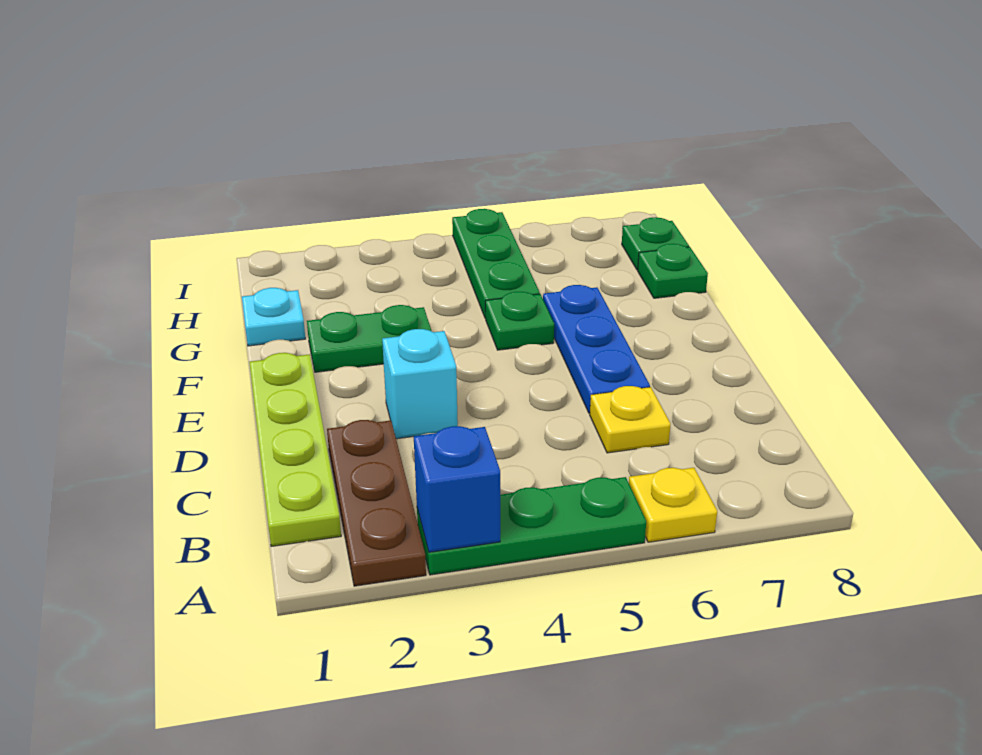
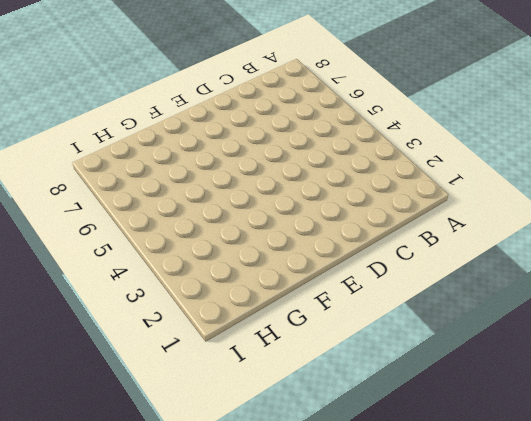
none -> brown plate A2:C2 level 1
none -> green plate A3:A5 level 1
none -> yellow plate A6 level 1

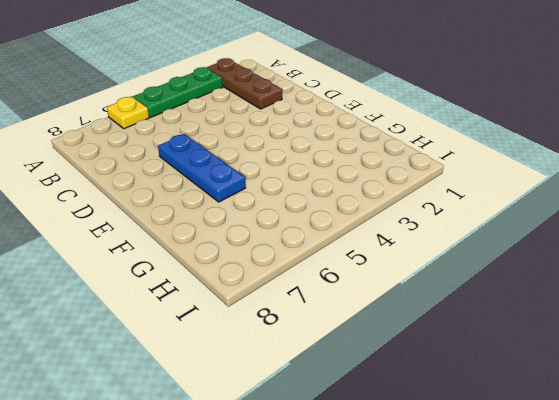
none -> lime plate B1:E1 level 1
none -> yellow plate C6 level 1
none -> cyan brick D3 level 1

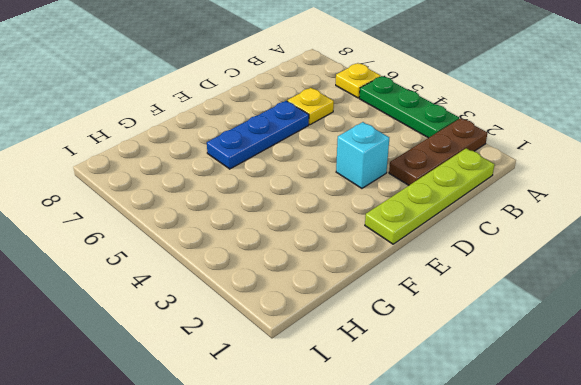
none -> green plate F2:F3 level 1
none -> green plate F5 level 1
none -> cyan plate G1 level 1

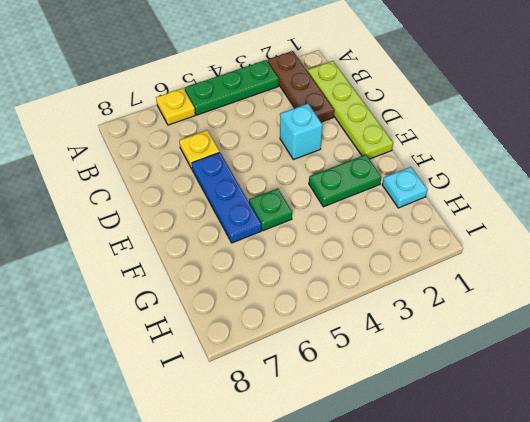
none -> green plate G5:I5 level 1
none -> green plate G8 level 1
none -> green plate H8 level 1

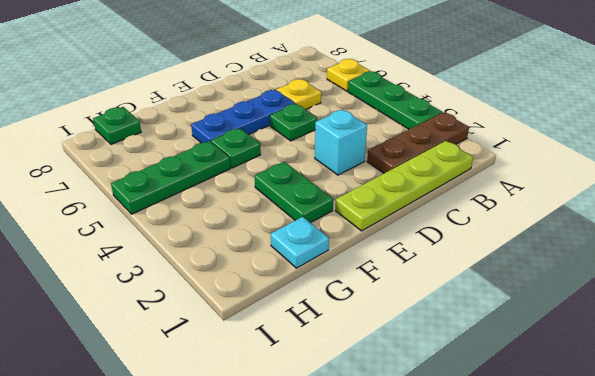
green plate D5 level 1 -> green plate G8 level 1
none -> blue brick A3 level 2

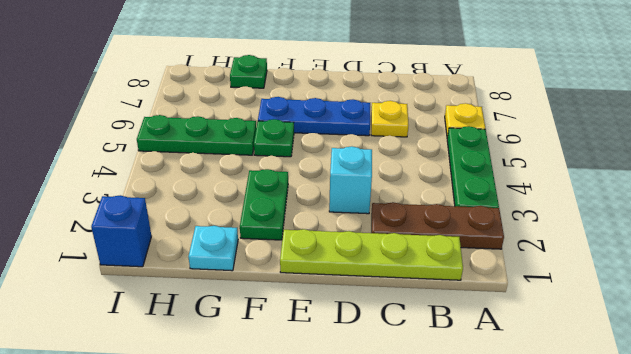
blue brick I1 level 1 -> blue brick A3 level 2
none -> green plate H8 level 1

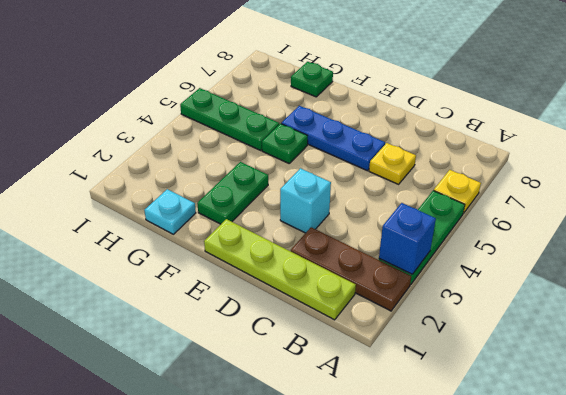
none -> green plate H8 level 1

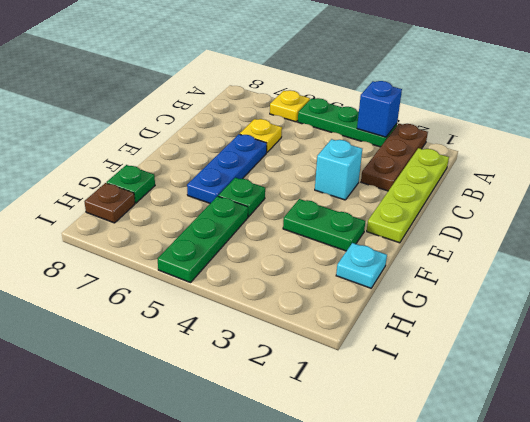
brown plate H8 level 1 -> green plate H8 level 1

